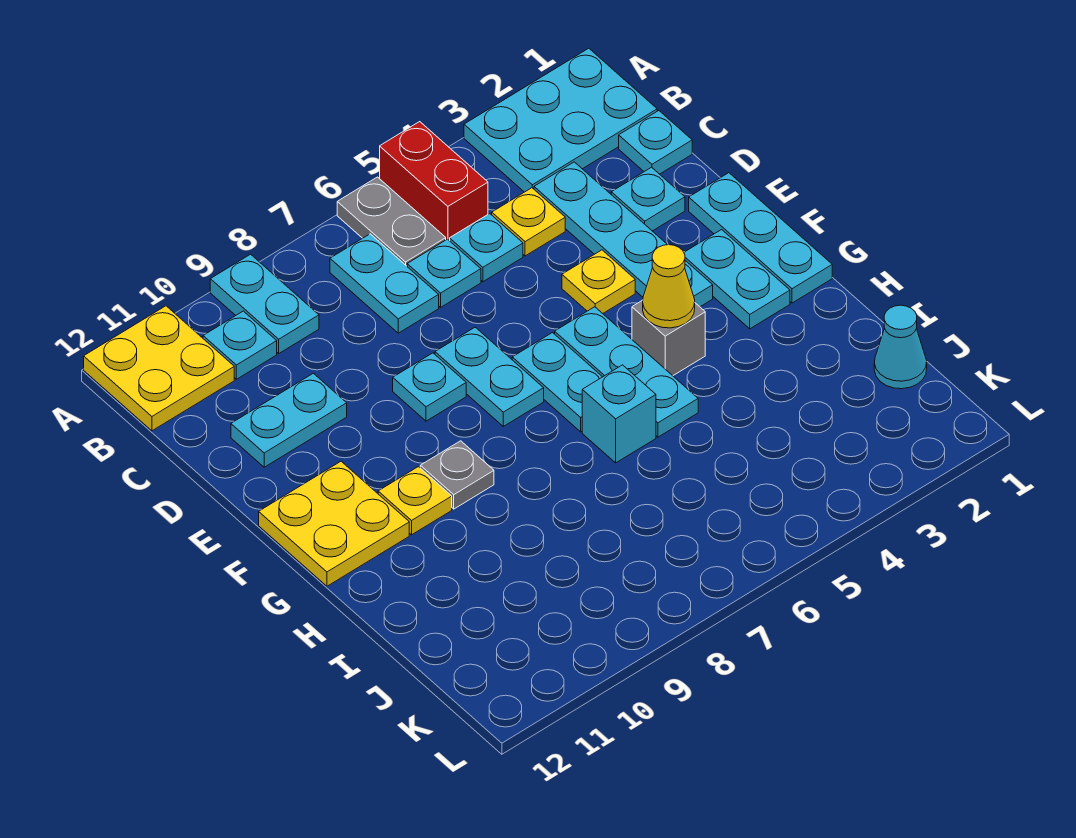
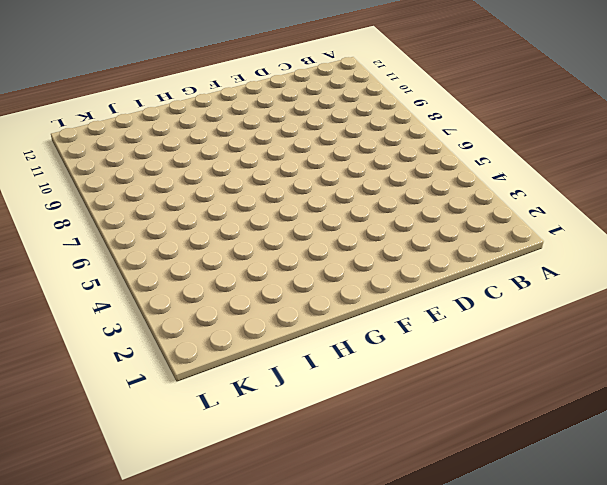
none -> cyan plate A1:B3 level 1
none -> red brick A5:B5 level 1
none -> grey plate A6:B6 level 1

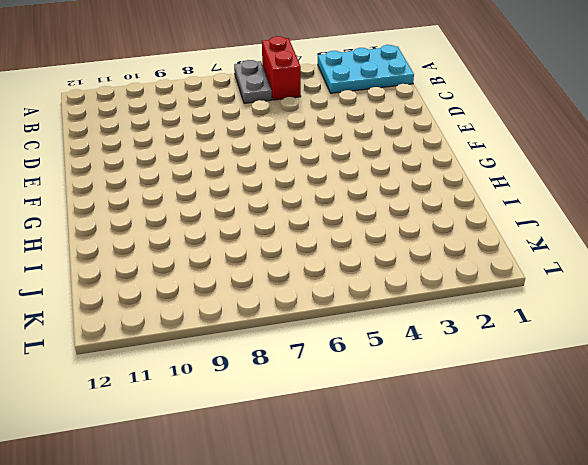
none -> cyan plate A9:B9 level 1
none -> yellow plate A11:B12 level 1
none -> cyan plate B7:C7 level 1

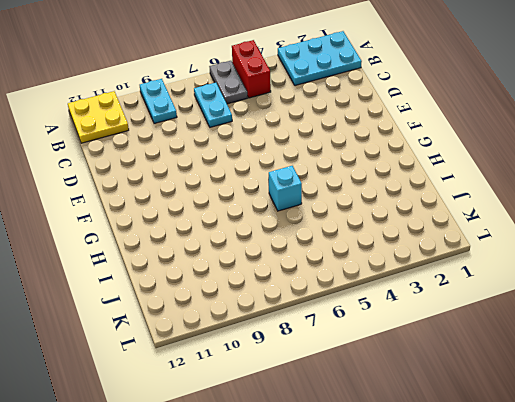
none -> cyan plate B10 level 1
none -> cyan plate C1 level 1
none -> cyan plate C3:F3 level 1

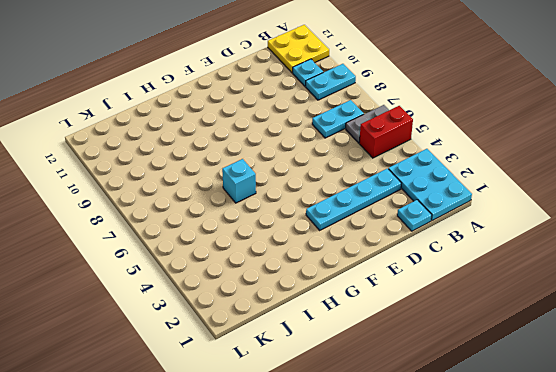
none -> yellow plate C4 level 1
none -> cyan plate C5 level 1
none -> cyan plate C6 level 1

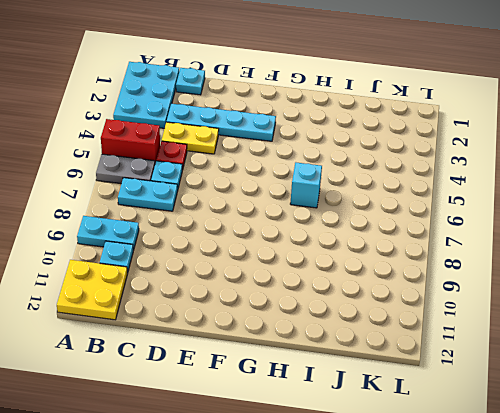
yellow plate C4:D4 level 1 -> yellow plate C4 level 1
red plate C5 level 1 -> cyan plate C5 level 1
none -> cyan plate D2 level 1
none -> cyan plate D10:D11 level 1
none -> cyan plate E1:G1 level 1

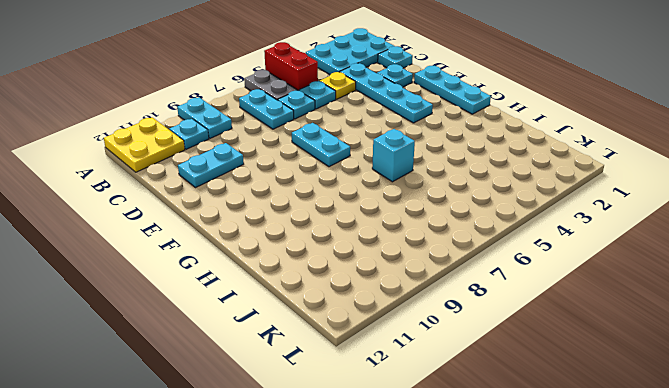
none -> yellow plate E4 level 1
none -> cyan plate E8 level 1
none -> cyan plate F2:G2 level 1

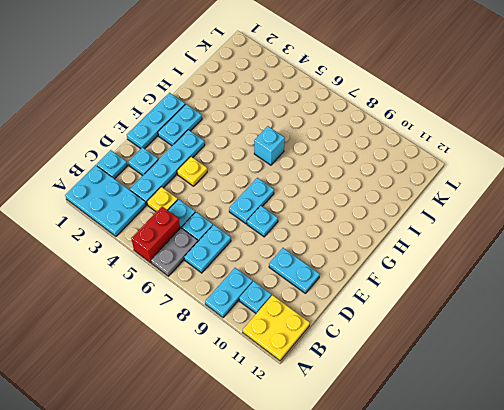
none -> cyan plate F5:H5 level 1
none -> cyan plate F6:G6 level 1
none -> yellow plate F11:G12 level 1

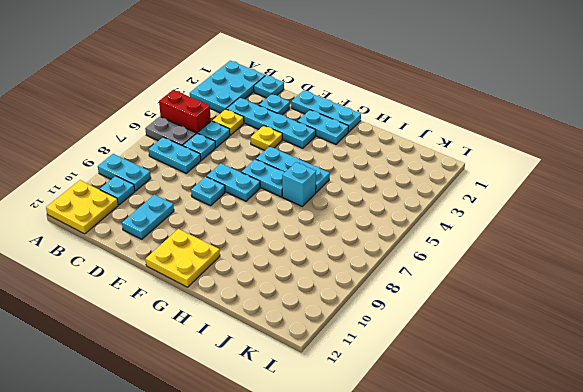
none -> grey brick G4 level 1
none -> grey plate G9 level 1
none -> yellow plate G10 level 1

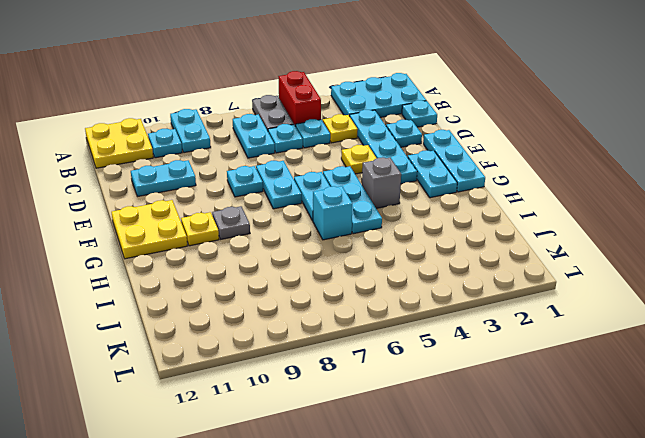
none -> cyan cone J1 level 1
none -> yellow cone G4 level 2

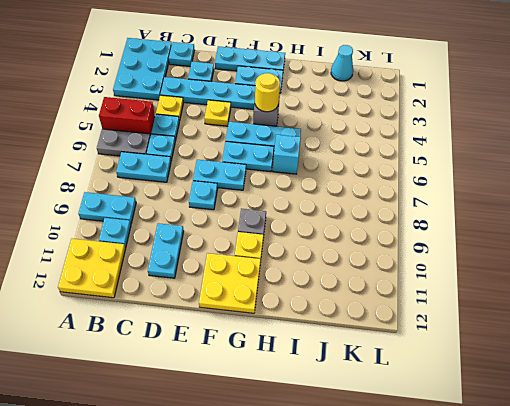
yellow round brick G4 level 2 -> yellow cone G4 level 2

